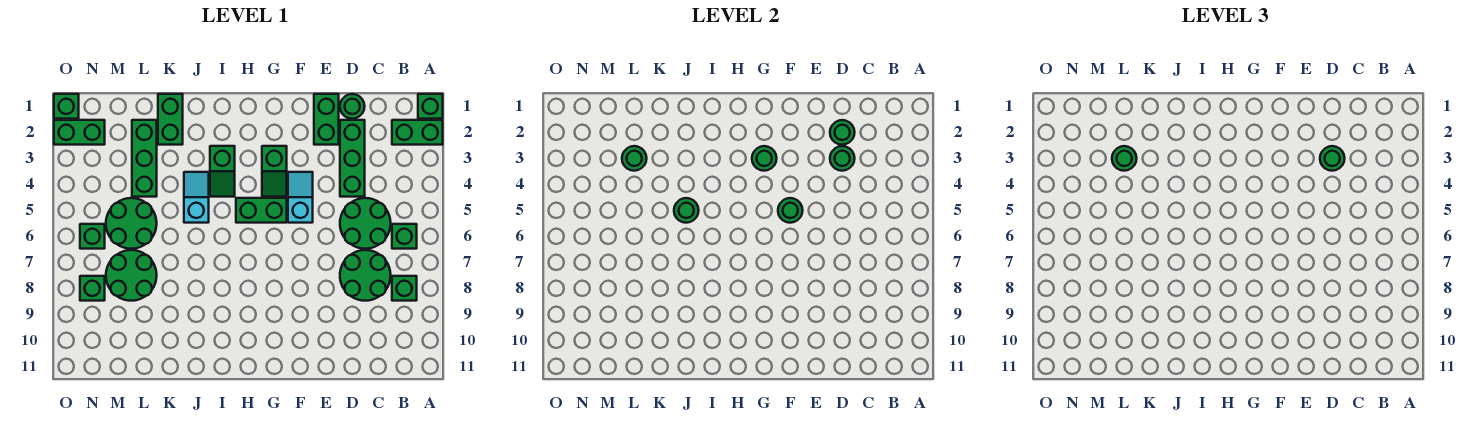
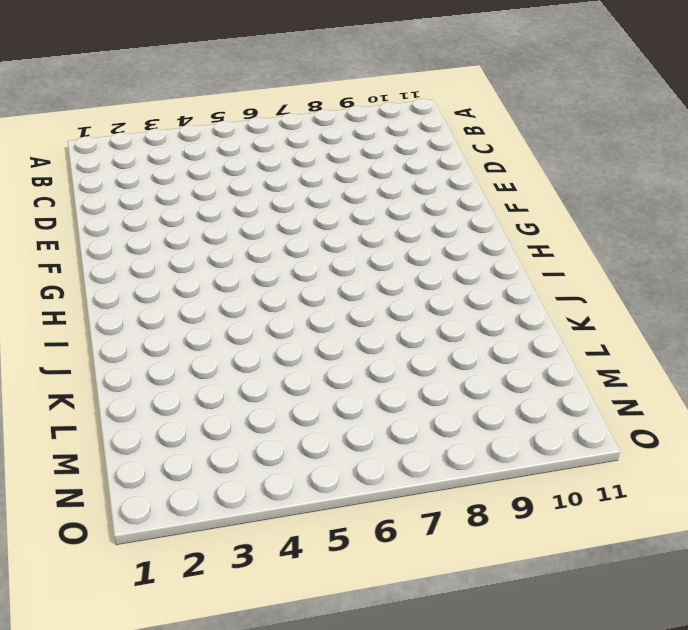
none -> green brick A1 level 1
none -> green brick A2:B2 level 1
none -> green brick B6 level 1
none -> green brick B8 level 1

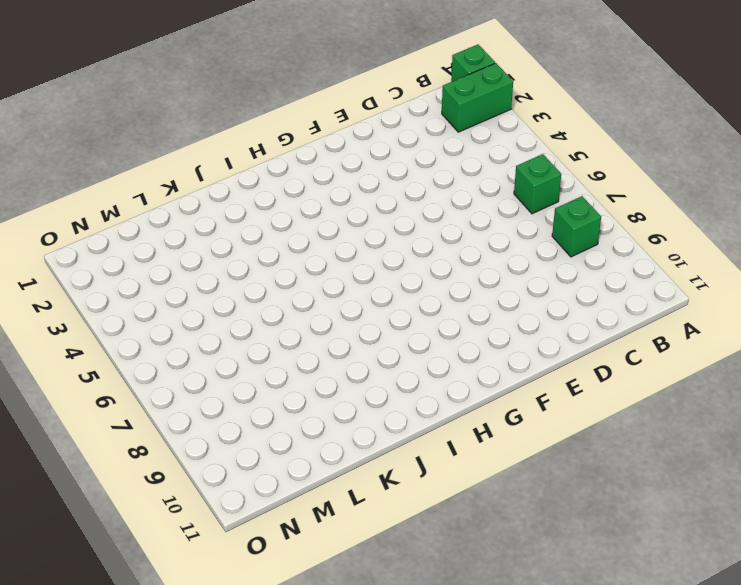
none -> green round brick C5:D6 level 1
none -> green round brick C7:D8 level 1
none -> green round brick D1 level 1
none -> green brick D2:D4 level 1

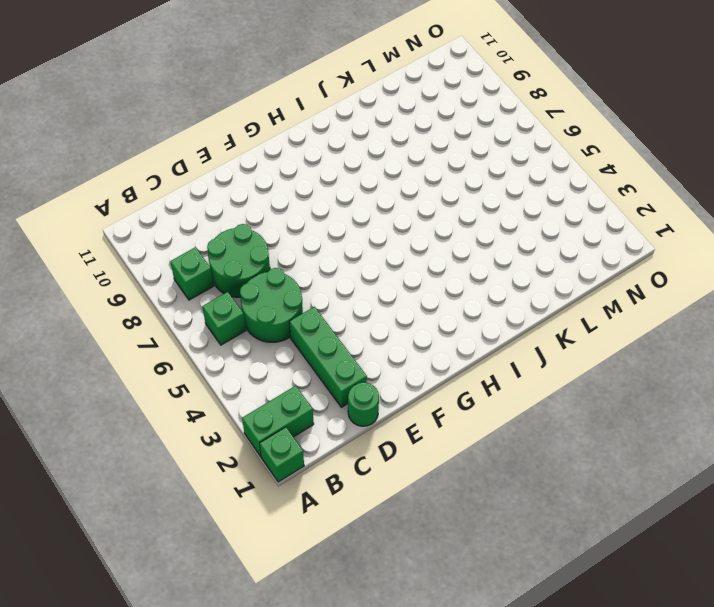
none -> green brick E1:E2 level 1
none -> cyan slope F4:F5 level 1 top 5
none -> green slope G3:G4 level 1 top 3
none -> green brick G5:H5 level 1

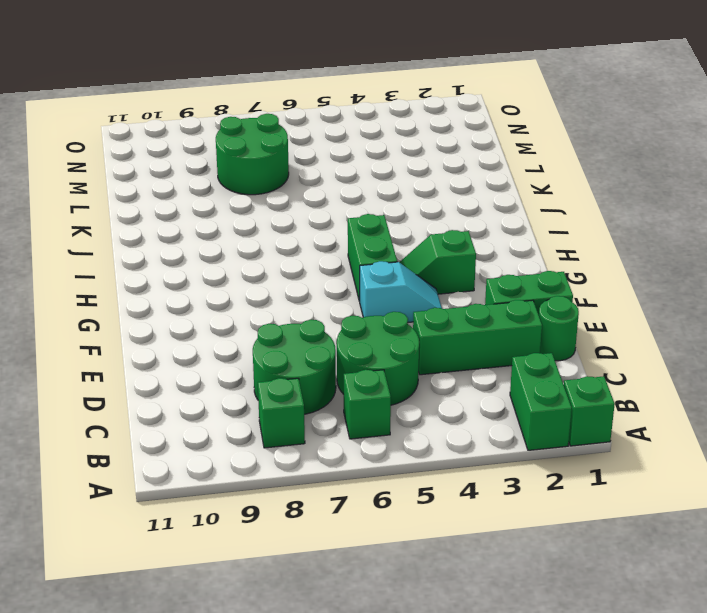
none -> green slope I3:I4 level 1 top 3
none -> cyan slope J4:J5 level 1 top 5
none -> green brick K1:K2 level 1
none -> green brick L2:L4 level 1

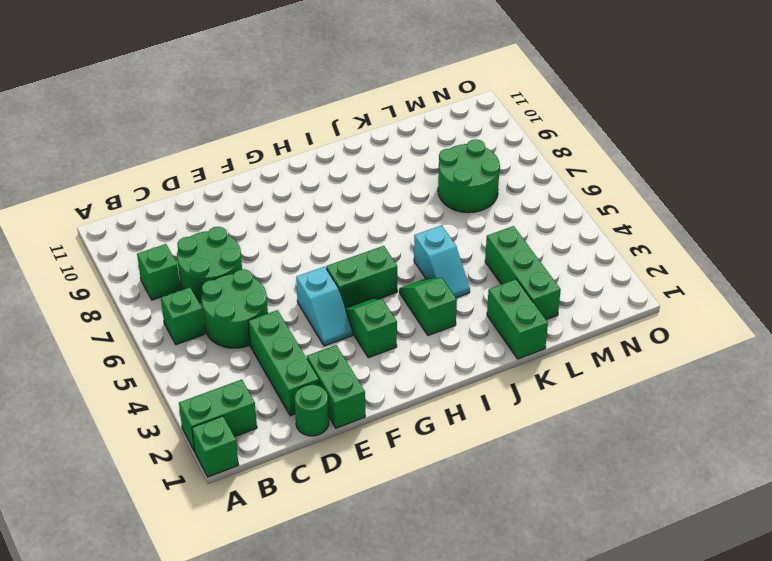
none -> green round brick L5:M6 level 1
none -> green brick N2:O2 level 1
none -> green brick N6 level 1
none -> green brick N8 level 1

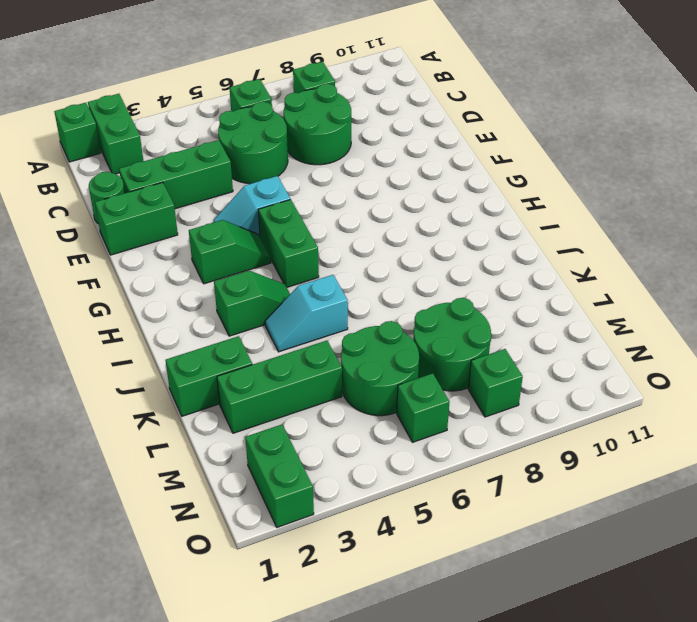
none -> green brick O1 level 1
none -> green round brick D2 level 2
none -> green round brick D3 level 2
none -> green round brick F5 level 2

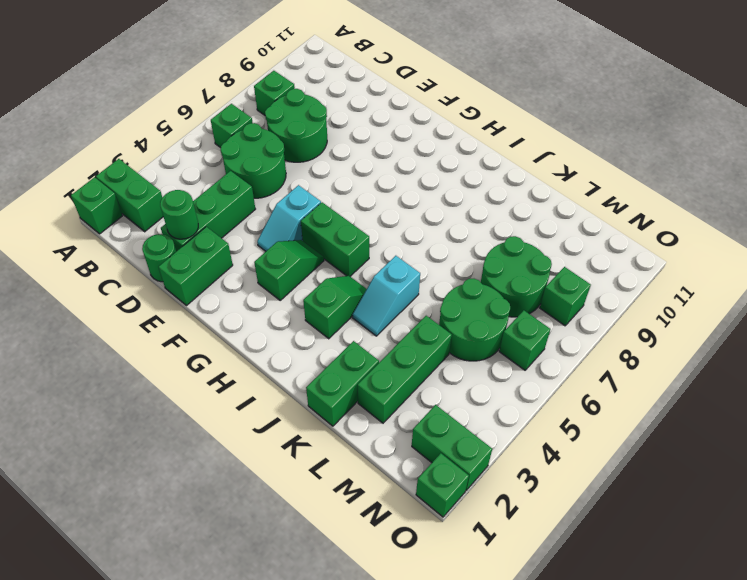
none -> green round brick D3 level 2
none -> green round brick F5 level 2
none -> green round brick G3 level 2
none -> green round brick J5 level 2

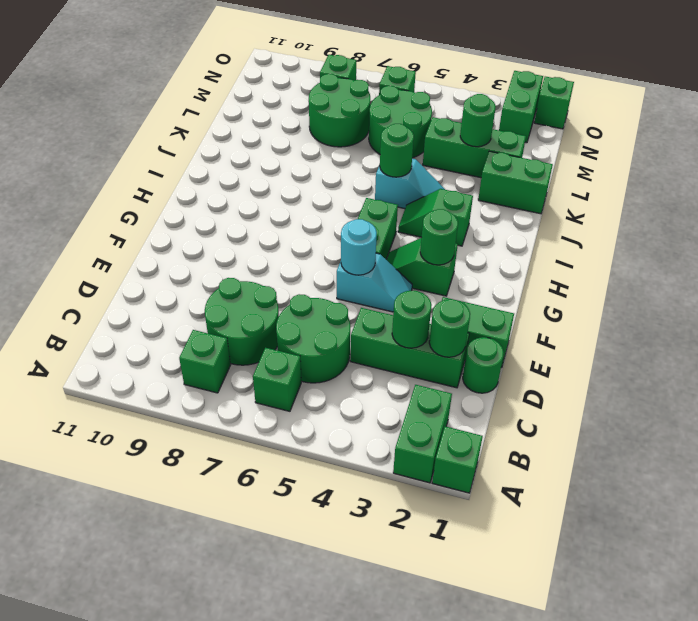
cyan round brick F5 level 2 -> green round brick F5 level 2
none -> green round brick D3 level 3
none -> green round brick L3 level 3

